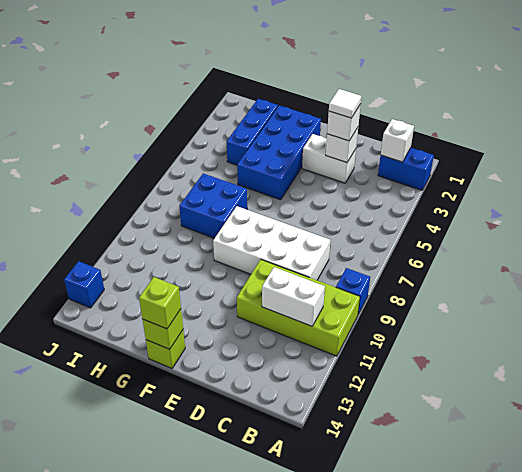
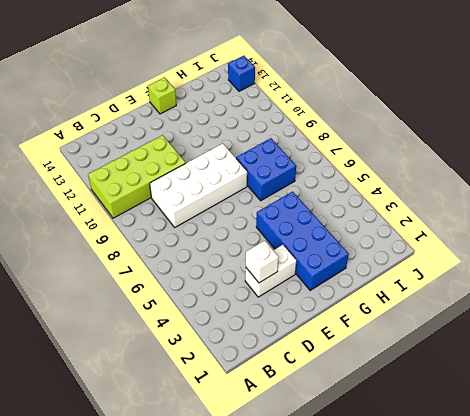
none -> blue brick A2:B2 level 1
none -> blue brick A9 level 1
none -> blue brick H2:H4 level 1

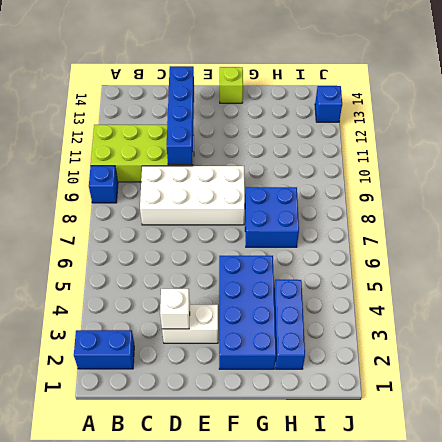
blue brick D10:D13 level 2 -> none
none -> white brick B2 level 2
none -> white brick B11:C11 level 2
none -> lime brick F14 level 2

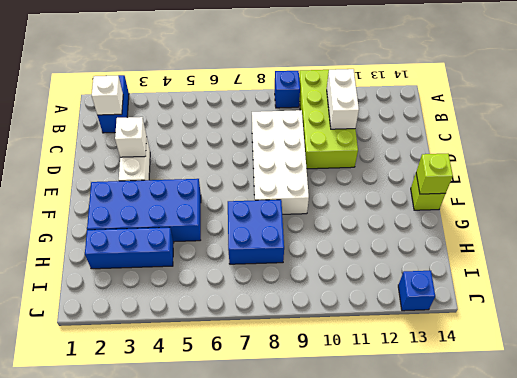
none -> white brick D3 level 3
none -> lime brick F14 level 3
none -> white tile D3 level 4

